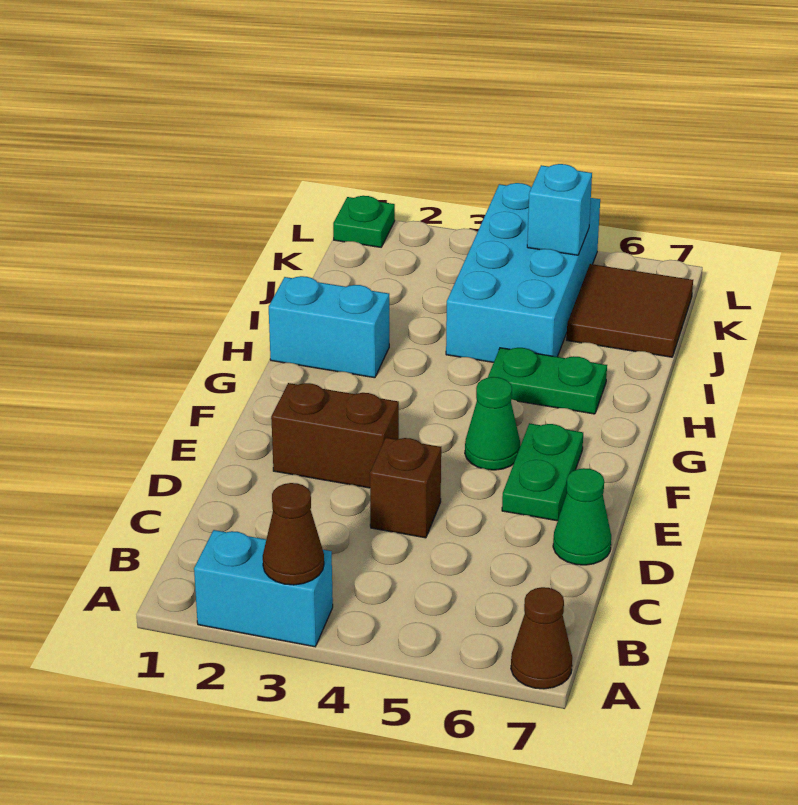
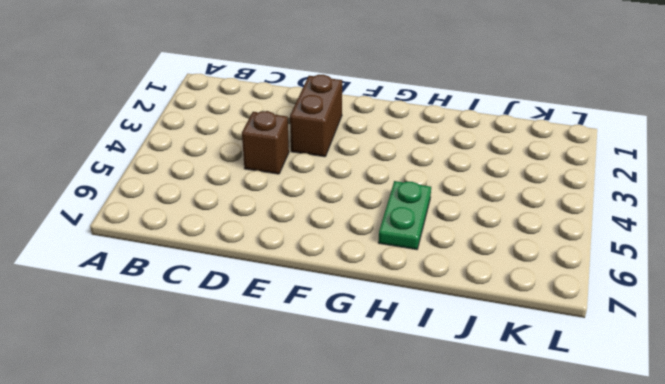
none -> cyan brick A2:A3 level 1
none -> brown cone A7 level 1
none -> green cone D7 level 1

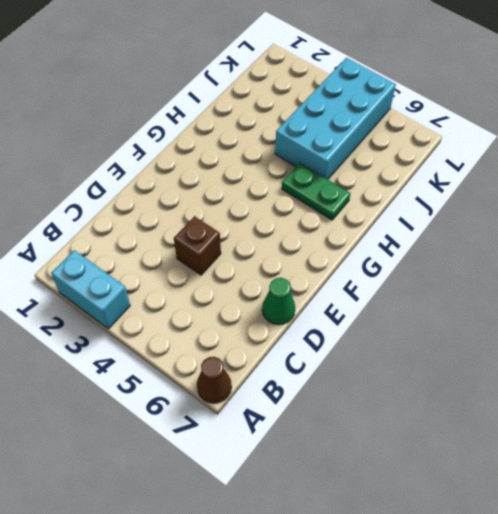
none -> brown brick E2:E3 level 1
none -> green plate E6:F6 level 1
none -> green cone F5 level 1

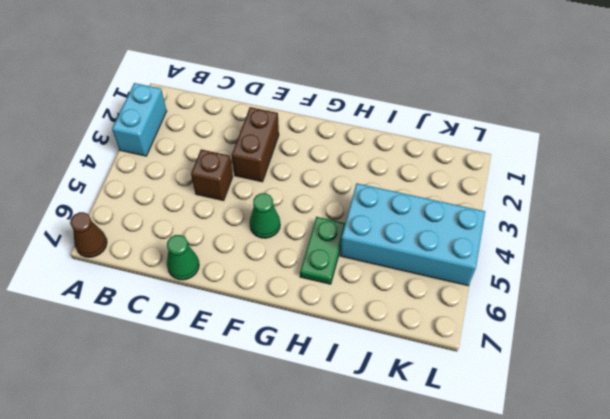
none -> green plate E6:F6 level 1
none -> cyan brick H1:H2 level 1
none -> brown tile J6:K7 level 1

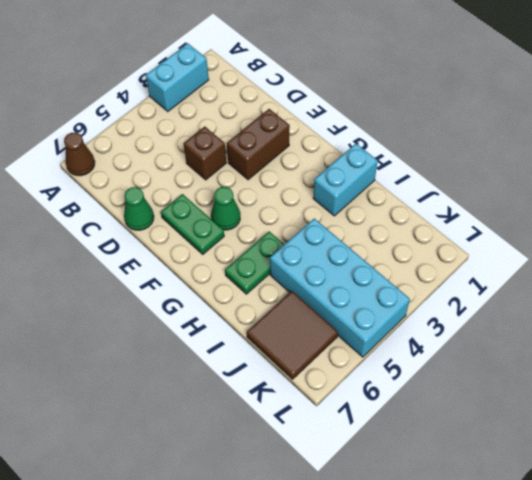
none -> green plate L1 level 1
none -> brown cone A3 level 2
none -> cyan brick K5 level 2

